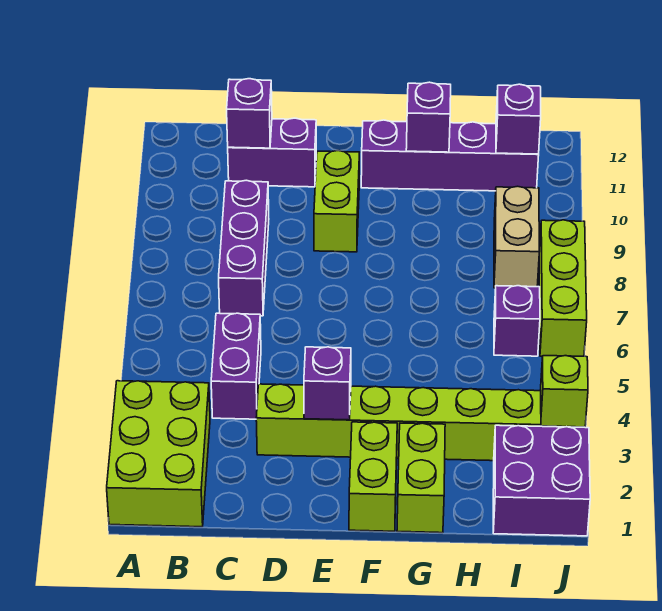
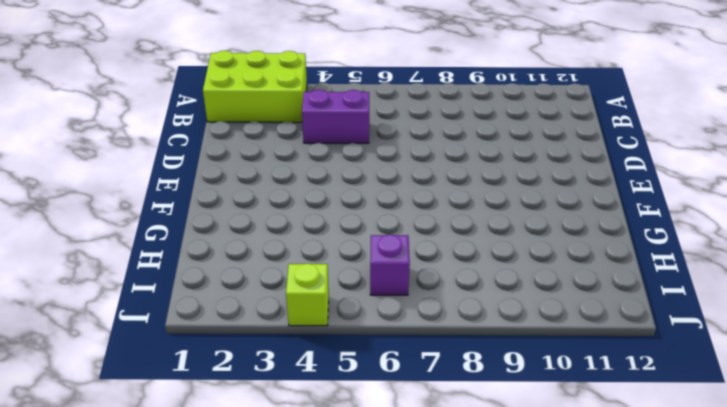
none -> purple brick C7:C9 level 1
none -> purple brick C11:D11 level 1
none -> lime brick D3:I3 level 1

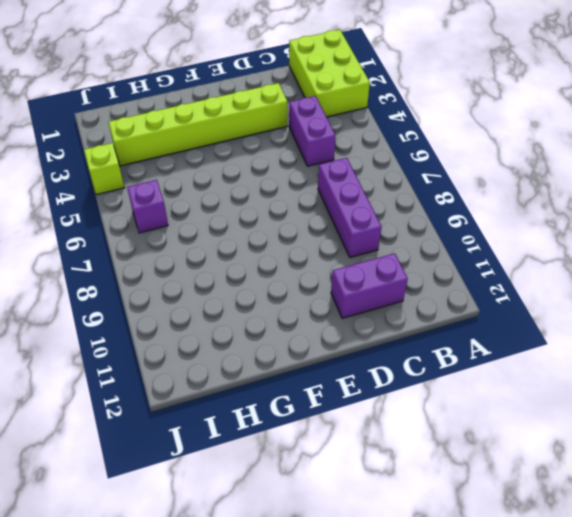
none -> lime brick E9:E10 level 1
none -> lime brick F1:F2 level 1
none -> purple brick F11:I11 level 1

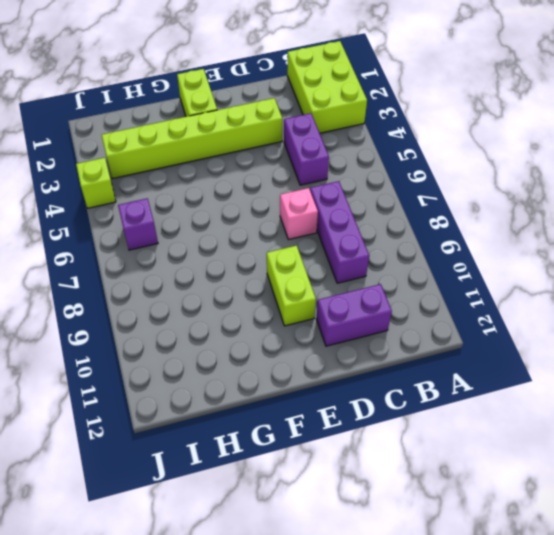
pink brick D7 level 1 -> none
none -> purple brick F11:I11 level 1
none -> lime brick G1:G2 level 1
none -> purple brick I1:J2 level 1

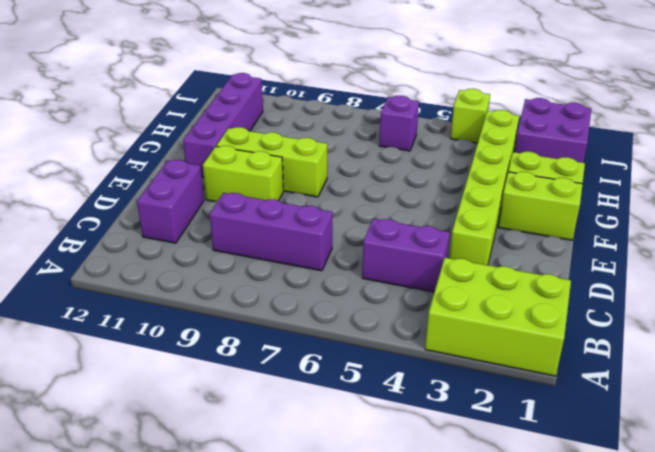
lime brick F8:F10 level 1 -> lime brick J6:J8 level 1
none -> tan brick I8:I9 level 1
none -> purple brick C11 level 2
none -> purple brick E3 level 2

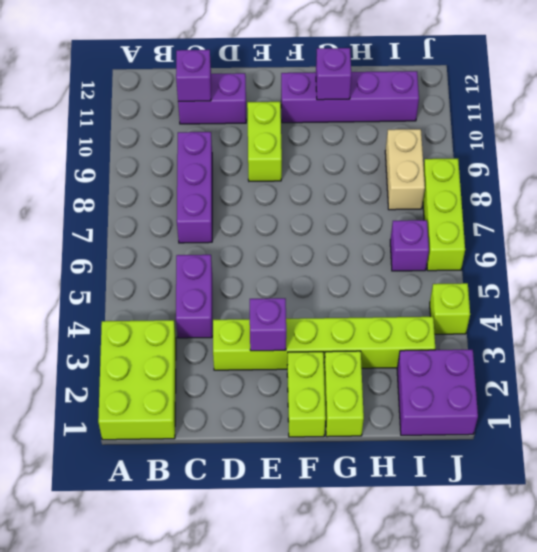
none -> purple brick I11 level 2

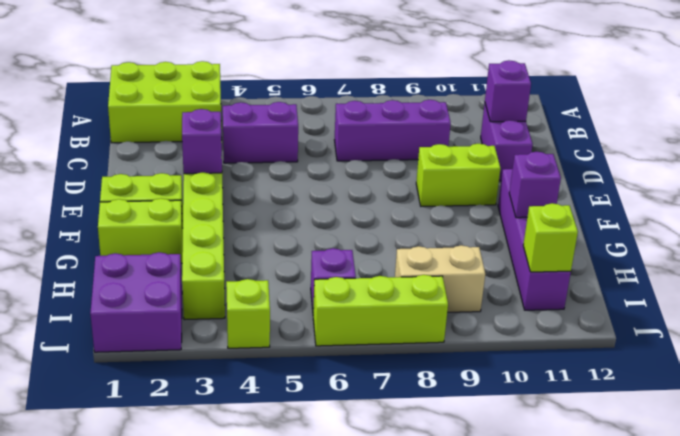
lime brick I11 level 2 -> purple brick I11 level 2

